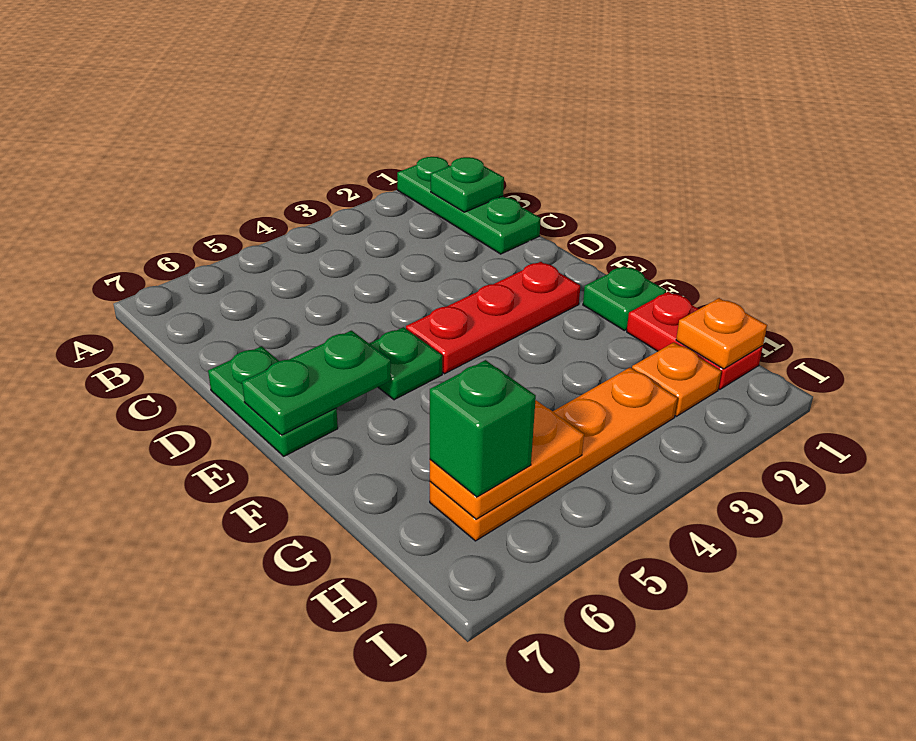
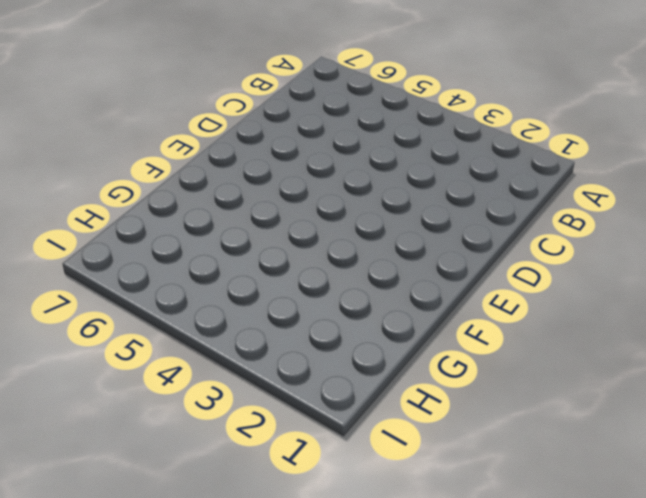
none -> green plate A1:C1 level 1
none -> green plate D7:E7 level 1
none -> red plate E2:E4 level 1

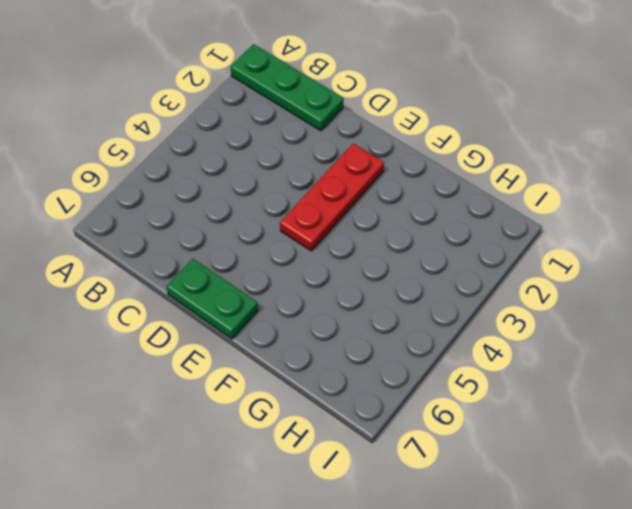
none -> green plate E5 level 1
none -> green plate F1 level 1
none -> red plate G1:H1 level 1

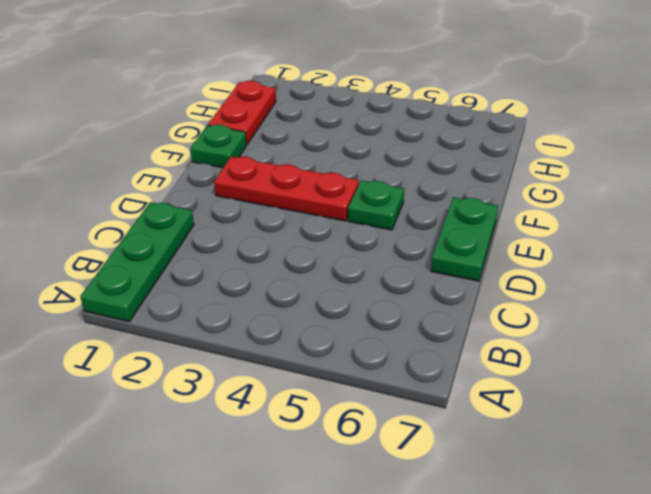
none -> orange plate H2 level 1
none -> orange plate H3:H6 level 1
none -> green plate B1 level 2

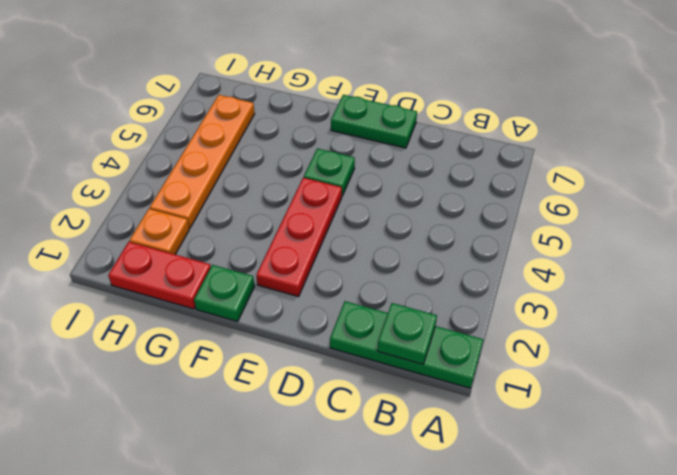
none -> green plate E6:E7 level 2
none -> orange plate H1 level 2
none -> orange plate H5:H6 level 2

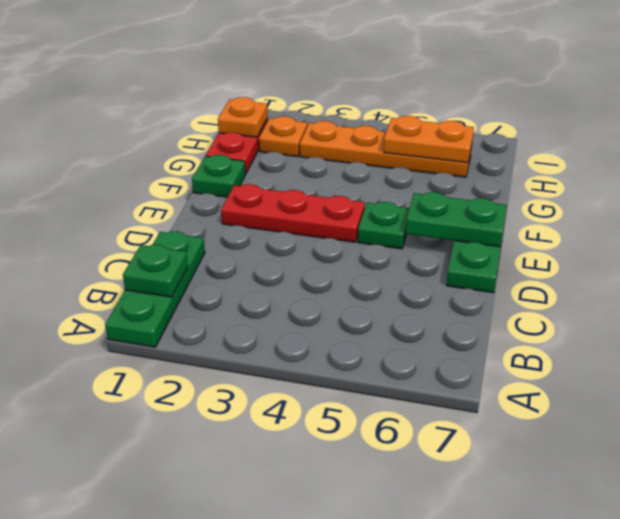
none -> green brick H6 level 3

